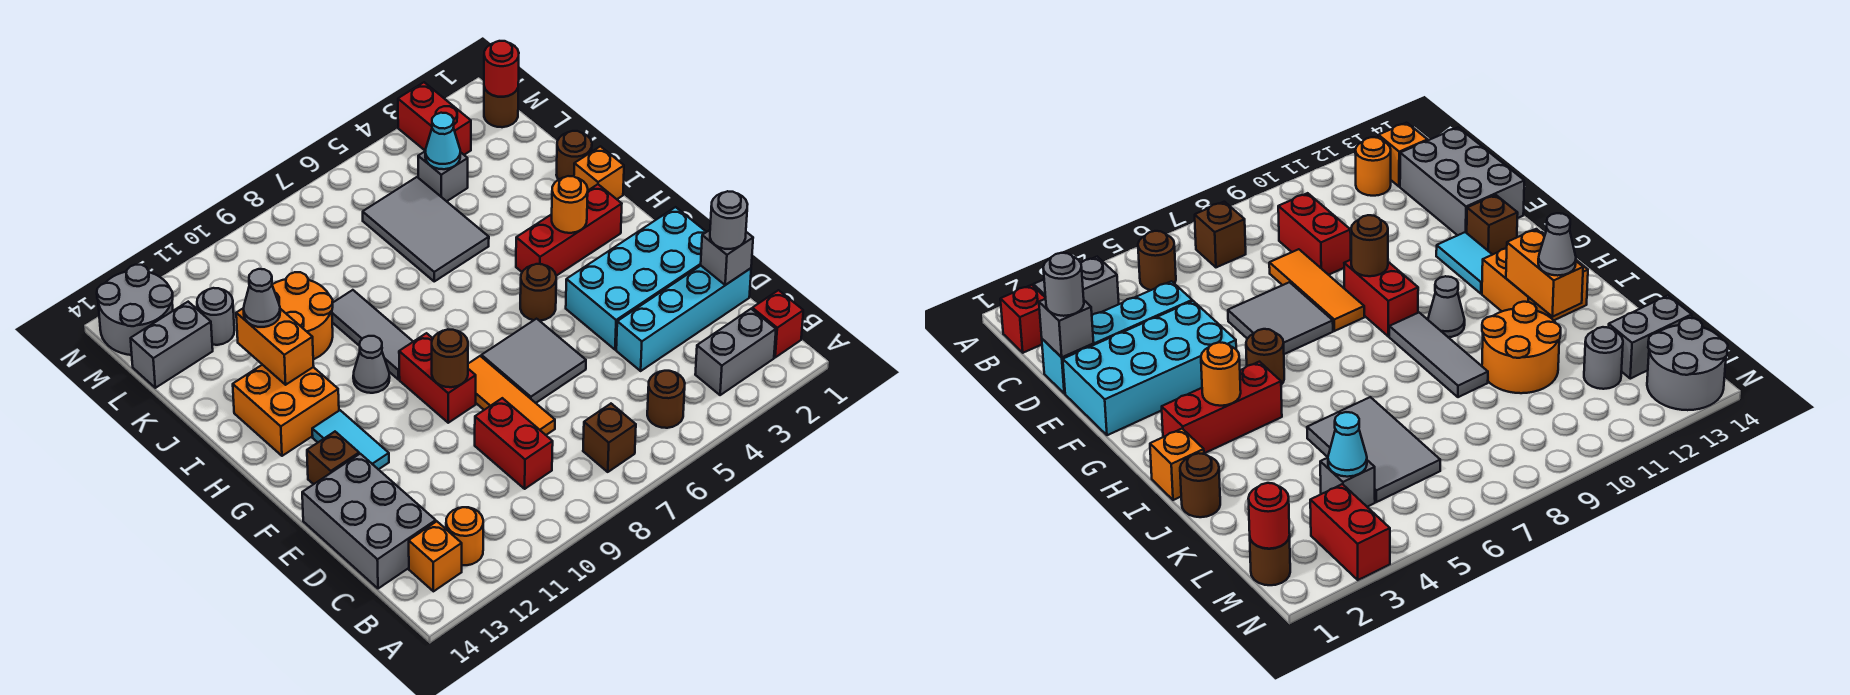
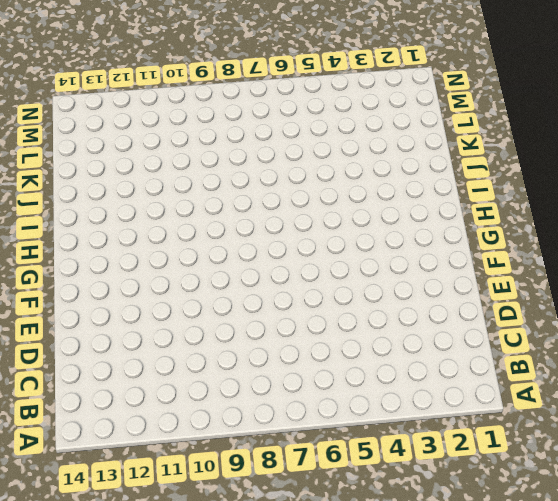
none -> red brick B1 level 1
none -> grey brick B2:B3 level 1
none -> brown round brick B5 level 1
none -> brown brick B7 level 1

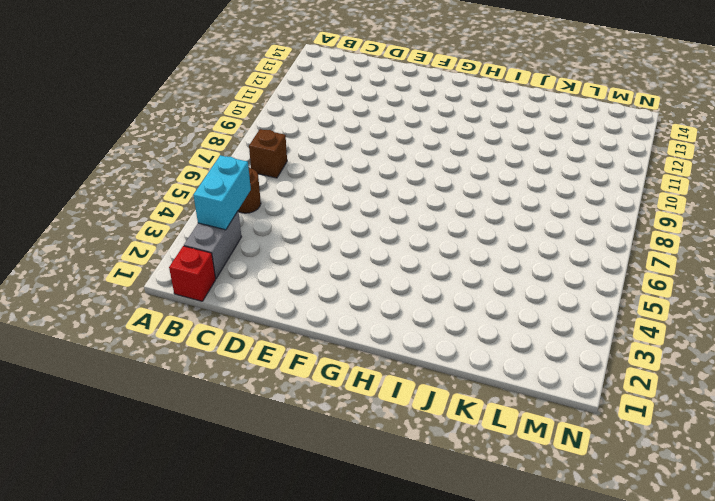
cyan brick B3:B4 level 2 -> none
none -> orange round brick B12 level 1
none -> orange brick B13 level 1
none -> red brick C9:D9 level 1
none -> grey brick C13:E14 level 1

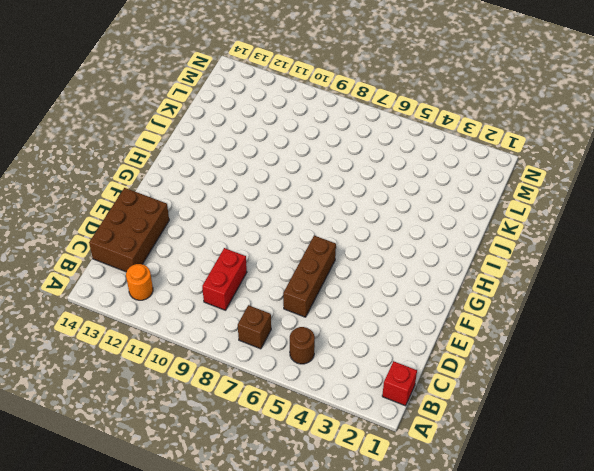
brown brick C13:E14 level 1 -> grey brick C13:E14 level 1
brown brick D6:F6 level 1 -> grey tile E6:F7 level 1
none -> grey brick B2:B3 level 1
none -> orange brick B13 level 1
none -> cyan brick D1:D4 level 1
none -> orange tile D8:F8 level 1

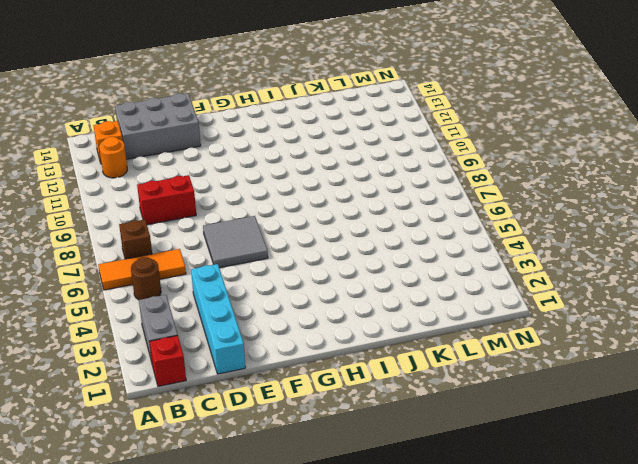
orange tile A6:C6 level 1 -> orange tile D8:F8 level 1
none -> cyan brick E1:F4 level 1
none -> red brick F9:G9 level 1
none -> cyan tile F12:G12 level 1
none -> brown brick F13 level 1

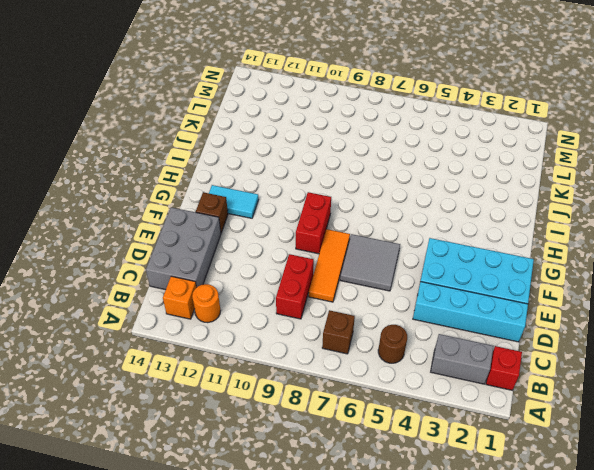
cyan tile G12:G13 level 1 -> cyan tile F12:G12 level 1
none -> brown round brick G5 level 1
none -> red brick H2:H4 level 1
none -> grey tile H9:J9 level 1
none -> grey cone H10 level 1

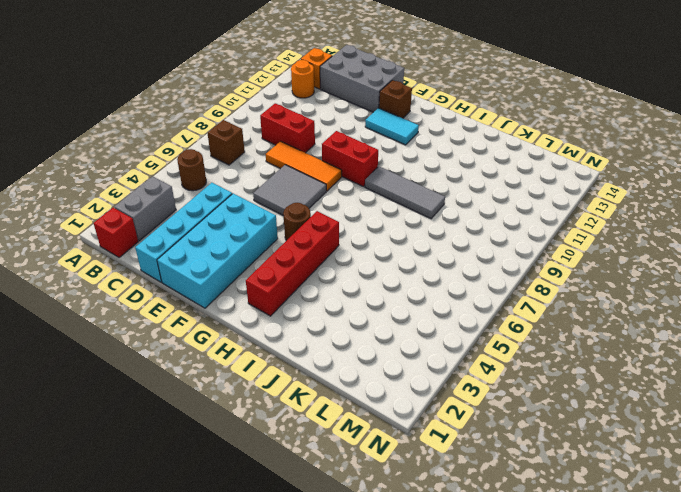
red brick H2:H5 level 1 -> red brick H2:H4 level 1
none -> grey cone H10 level 1
none -> orange brick H12:I13 level 1
none -> orange brick I1 level 1
none -> brown round brick J1 level 1

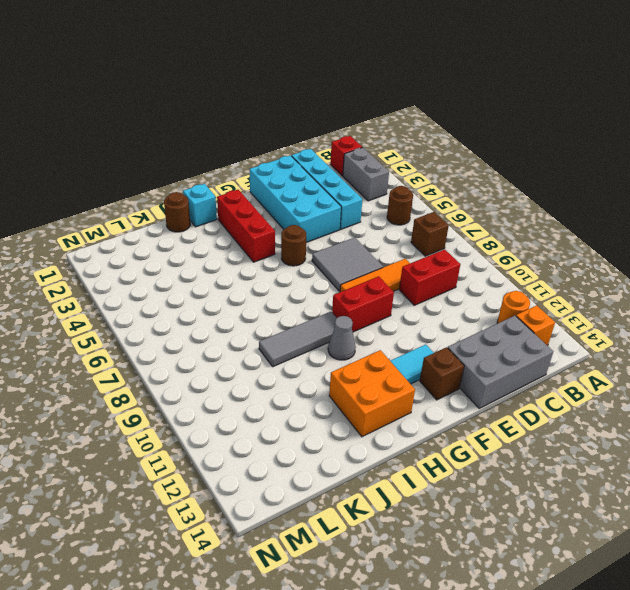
cyan brick I1 level 1 -> orange brick I1 level 1
none -> grey tile J5:L6 level 1
none -> orange round brick J10:K11 level 1
none -> grey brick L4 level 1
none -> grey round brick L12 level 1

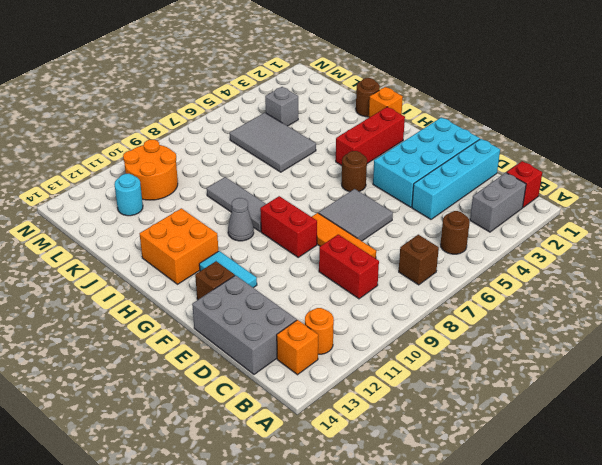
orange round brick L10:M11 level 1 -> orange round brick J10:K11 level 1
cyan round brick L12 level 1 -> grey round brick L12 level 1
none -> grey brick L13:L14 level 1
none -> brown round brick M1 level 1
none -> red brick M3:N3 level 1
none -> grey round brick M13:N14 level 1

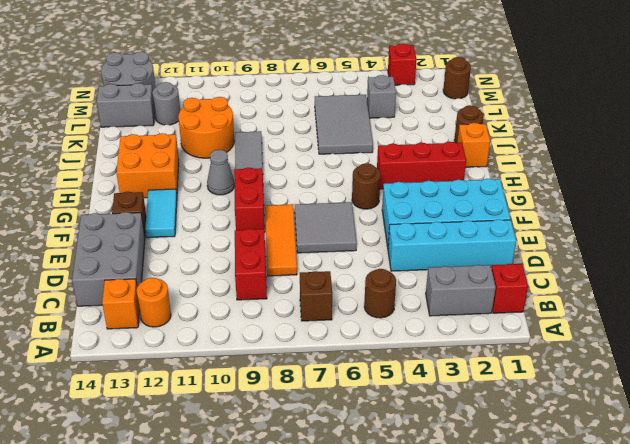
red brick N3 level 1 -> red brick M3:N3 level 1
none -> grey brick D1 level 2
none -> brown round brick F9 level 2
none -> orange round brick H3 level 2
none -> orange brick I12:J12 level 2

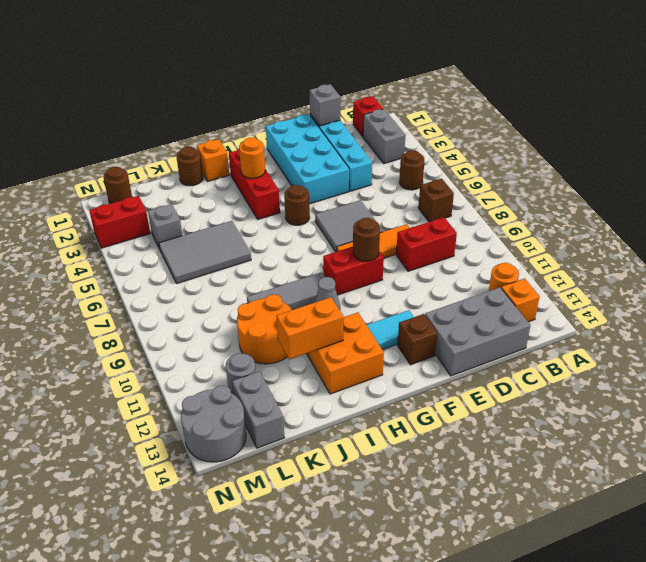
none -> cyan cone L4 level 2
none -> red round brick M1 level 2
none -> grey round brick D1 level 3
none -> grey cone J12 level 3

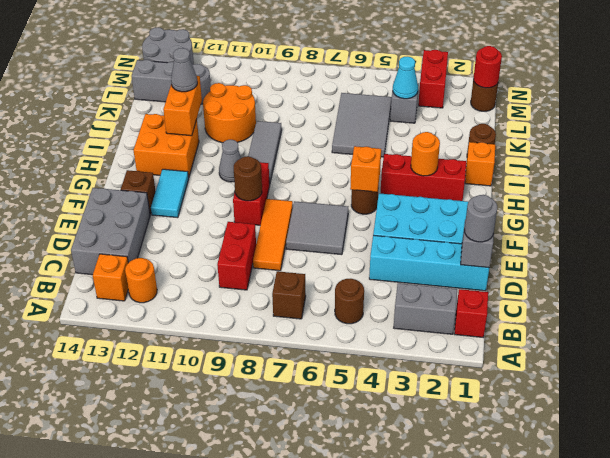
orange brick G5 level 2 -> none

